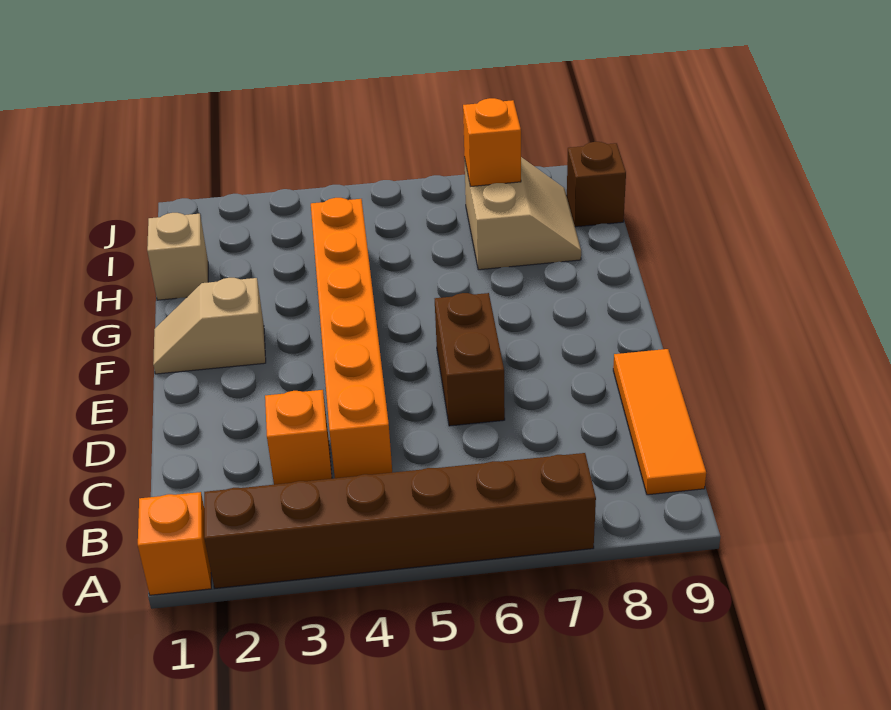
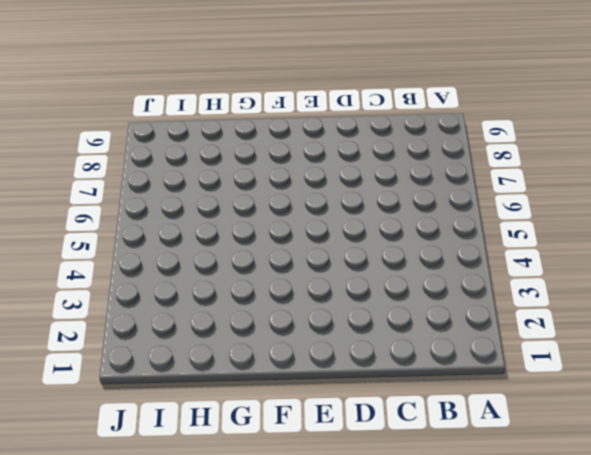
none -> orange brick A1 level 1
none -> brown brick A2:A7 level 1

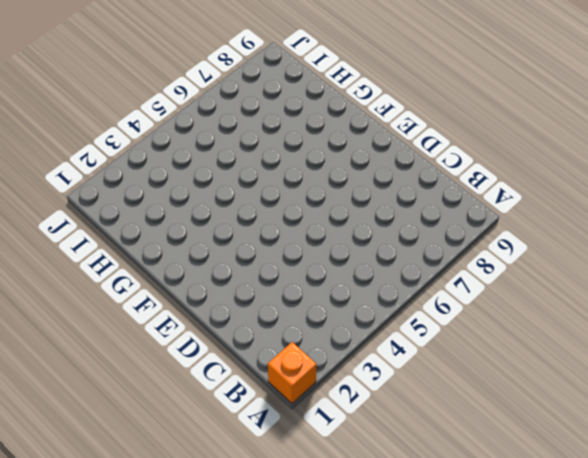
none -> brown brick A2:A7 level 1
none -> orange tile B9:D9 level 1

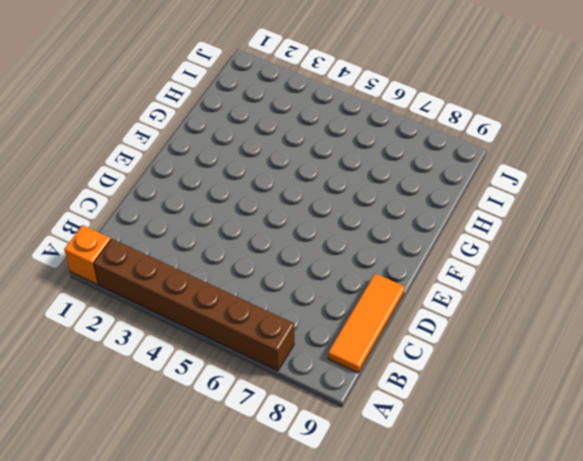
none -> orange brick C3 level 1
none -> orange brick C4:H4 level 1

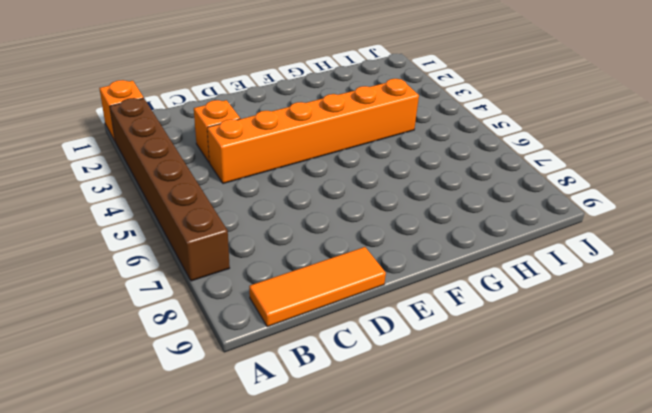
none -> brown brick D6:E6 level 1
none -> tan slope F1:F2 level 1 top 2

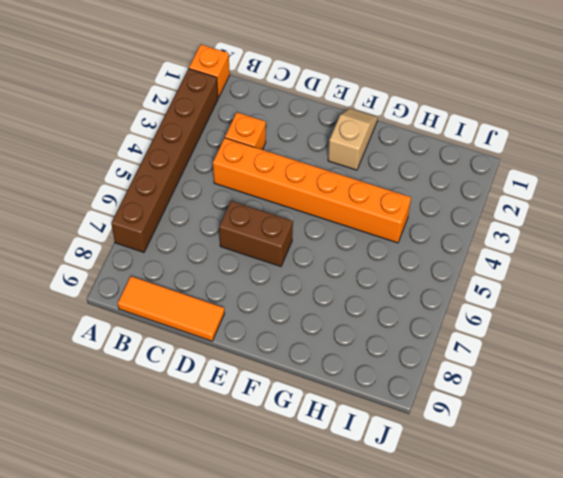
none -> tan brick H1 level 1
none -> tan slope H7:I8 level 1 top 7

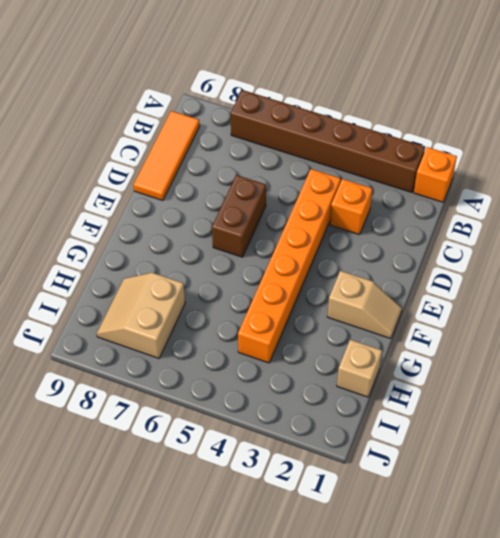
none -> brown brick I9 level 1
none -> orange brick I7 level 2

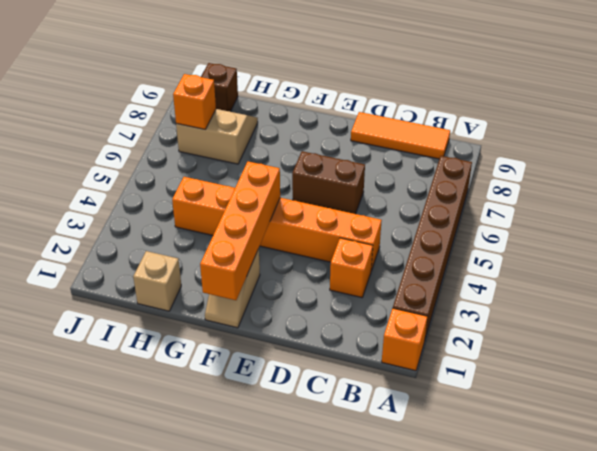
orange brick F1:F4 level 2 -> none

